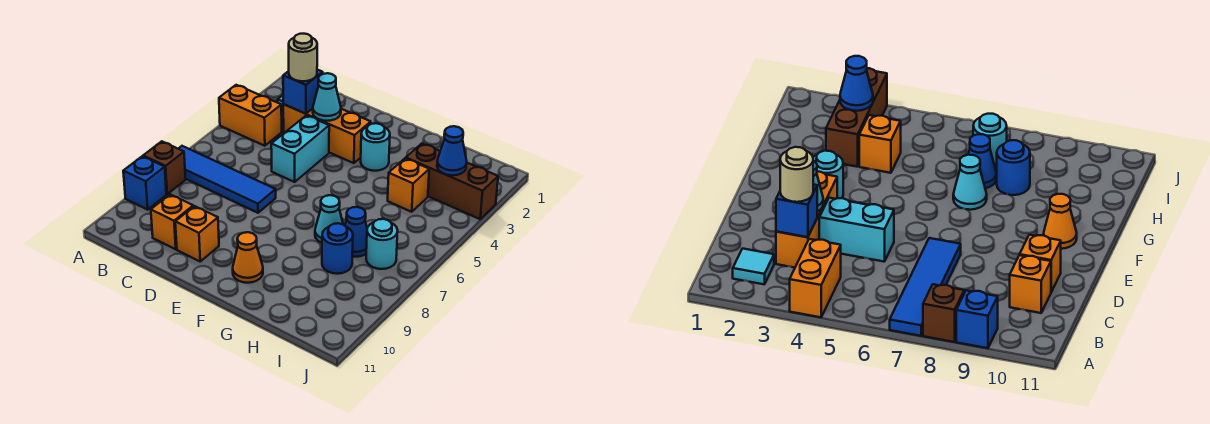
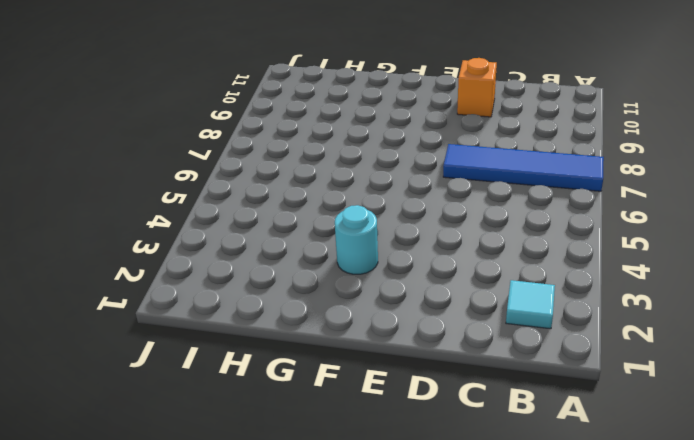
none -> orange brick A4:B4 level 1
none -> brown brick A8 level 1
none -> blue brick A9 level 1

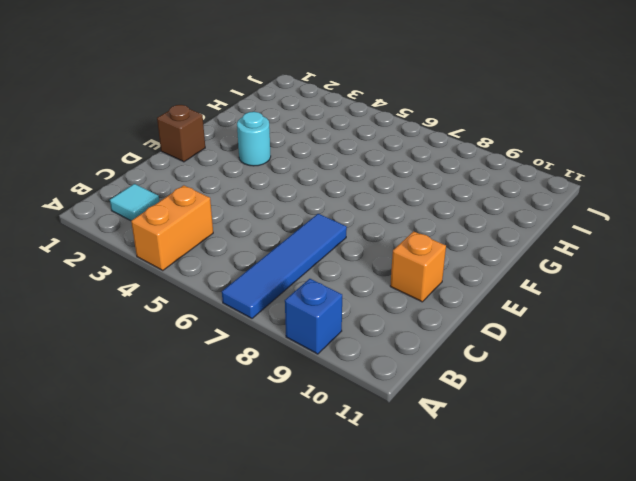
brown brick E1 level 1 -> brown brick A8 level 1
none -> orange brick C3:E3 level 1
none -> orange brick C10 level 1
none -> cyan brick D4:D5 level 1

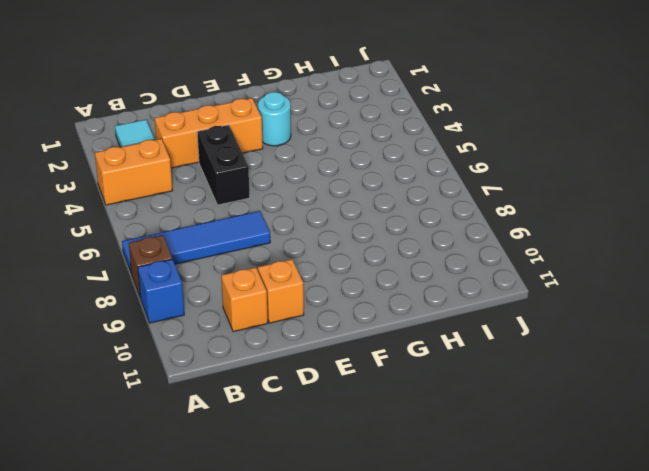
black brick D4:D5 level 1 -> cyan brick D4:D5 level 1
none -> orange cone F10 level 1
none -> cyan cone G7 level 1
none -> brown brick H3:J3 level 1

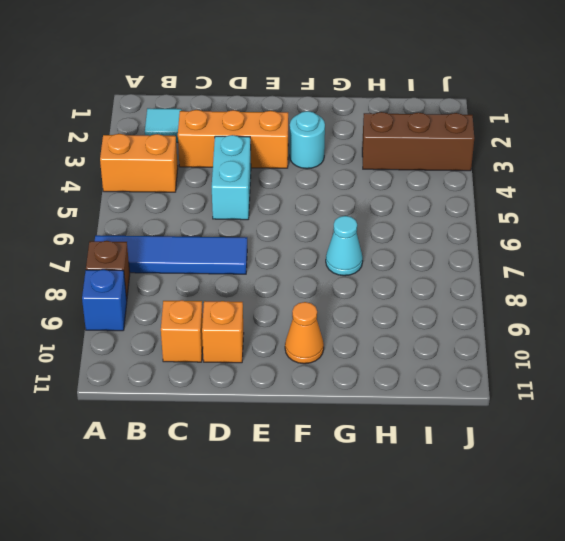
none -> orange brick H4 level 1
none -> blue cone H7 level 1
none -> blue round brick H8 level 1

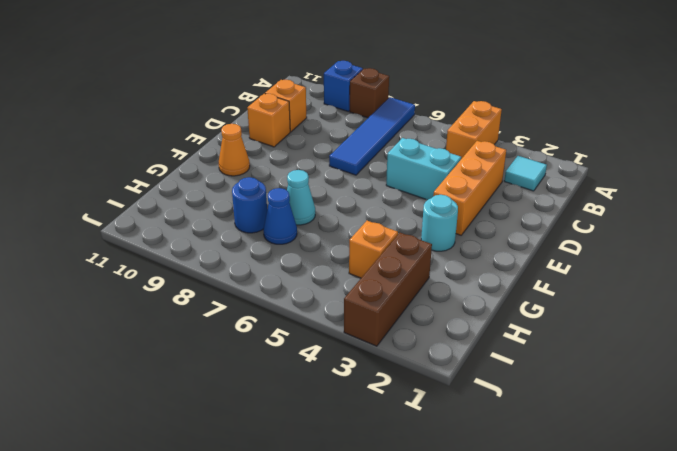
none -> cyan round brick I7 level 1
none -> blue brick C3 level 2
none -> cyan cone D3 level 2

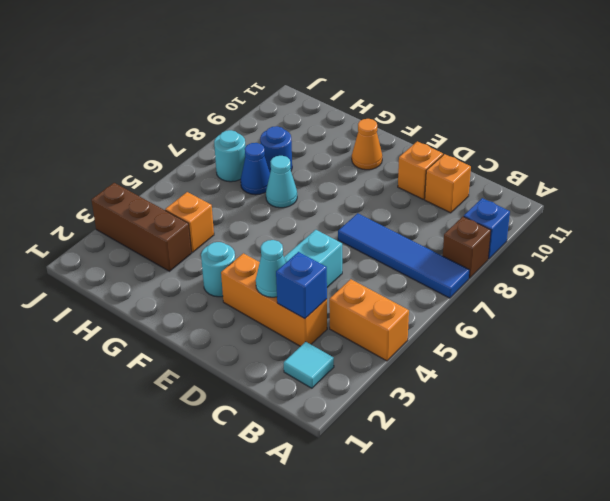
none -> blue cone I3 level 2
none -> tan round brick C3 level 3

